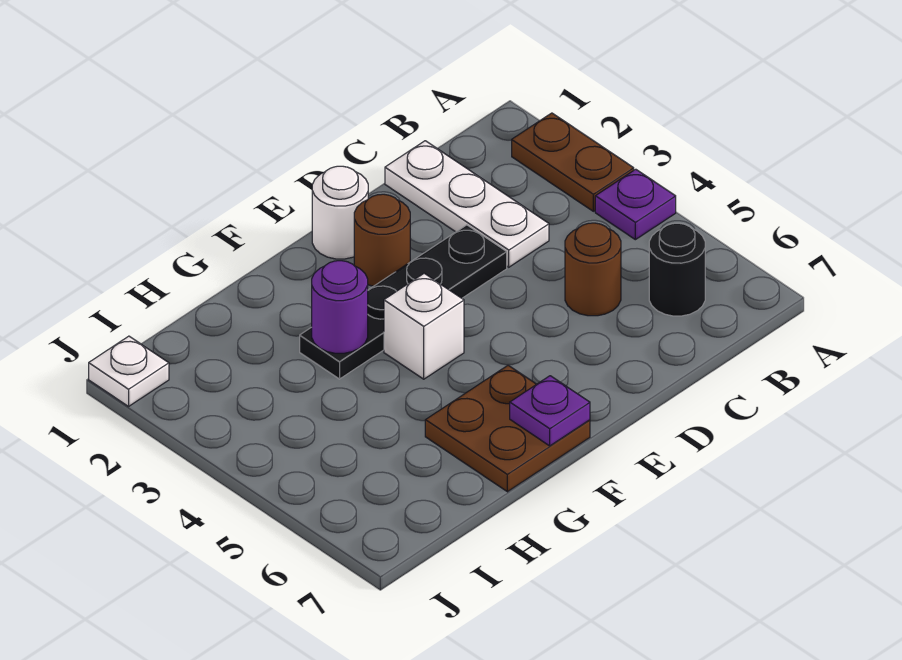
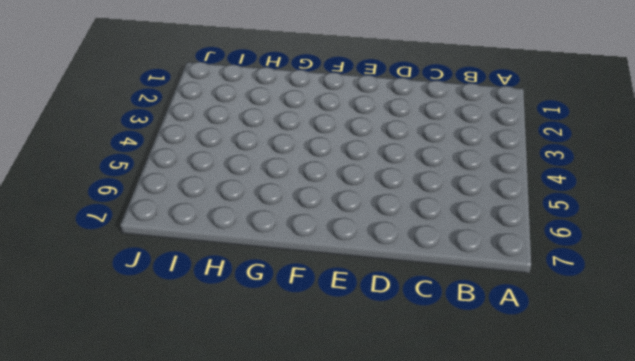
none -> brown plate A2:A3 level 1
none -> purple plate A4 level 1
none -> black round brick B6 level 1

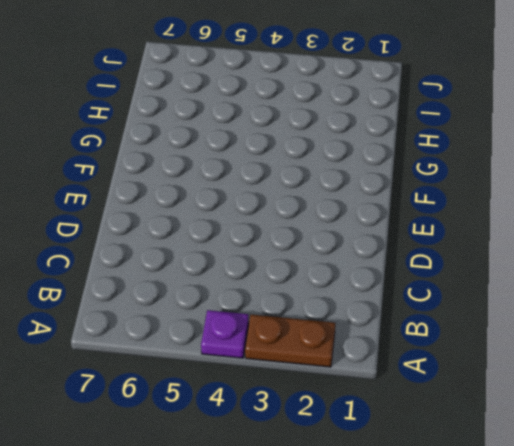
none -> black round brick B6 level 1
none -> white plate C1:C3 level 1
none -> brown round brick C5 level 1

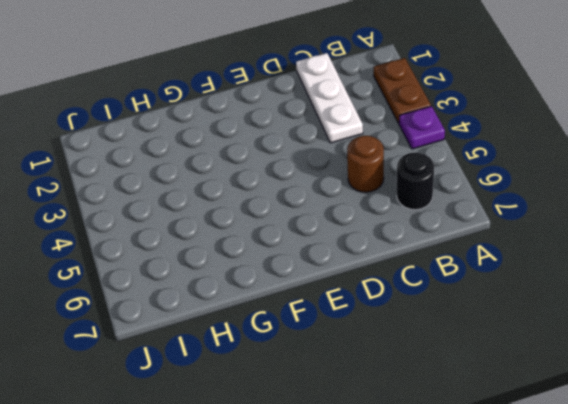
none -> black plate D3:G3 level 1
none -> white round brick E1 level 1
none -> brown round brick E2 level 1

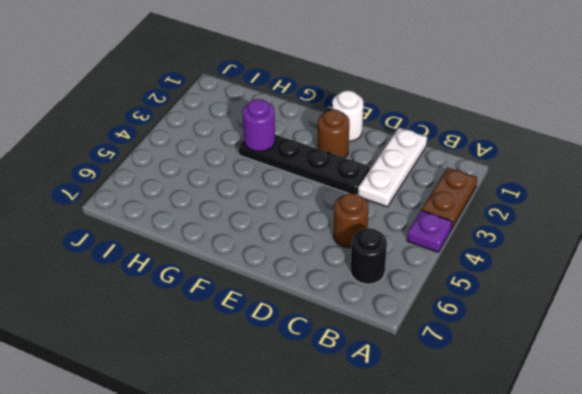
none -> white brick F4 level 1
none -> brown plate F6:G7 level 1
none -> white plate J1 level 1

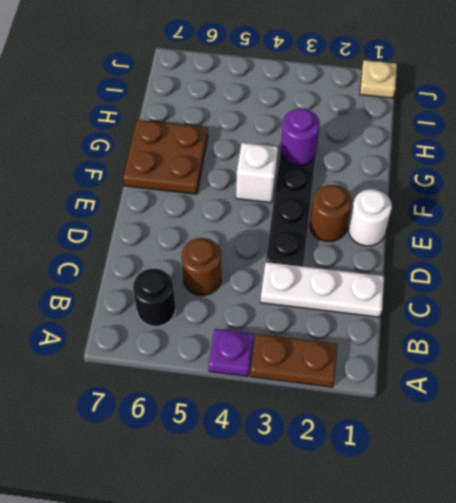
tan plate J1 level 1 -> white plate J1 level 1
none -> purple plate F7 level 2

